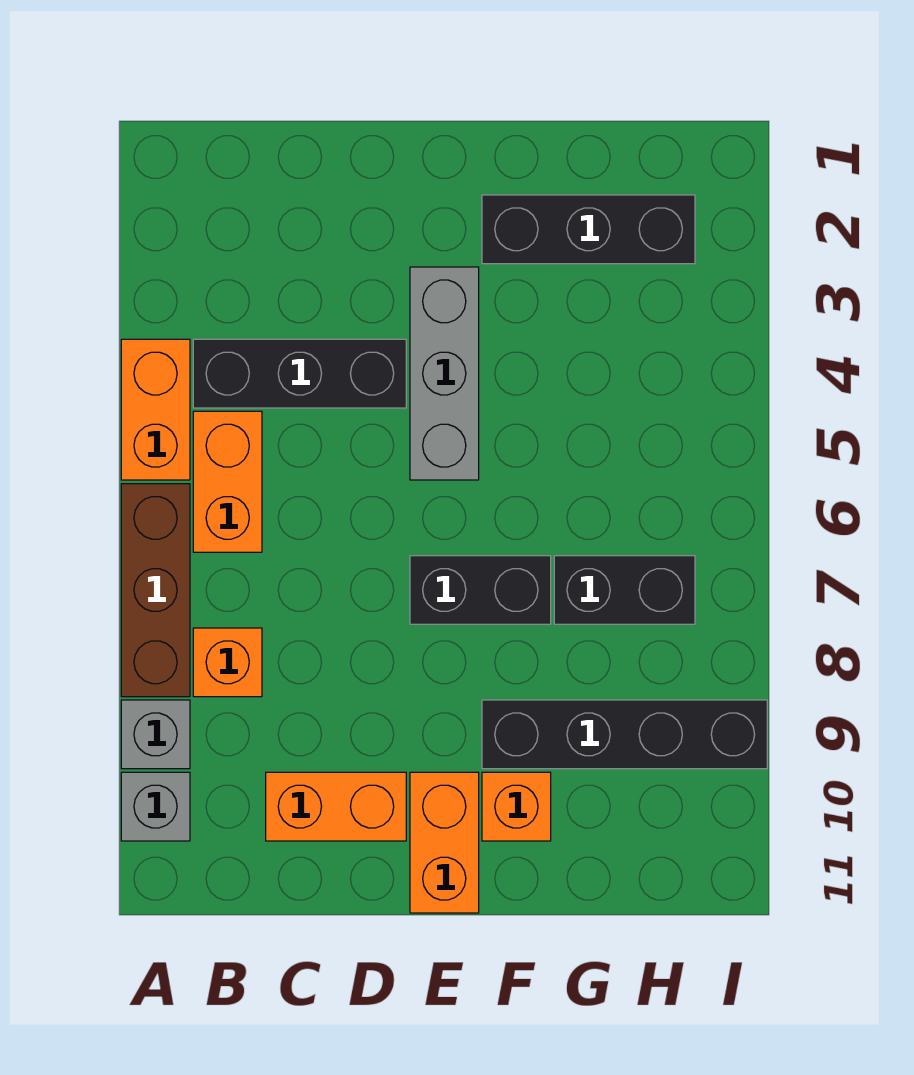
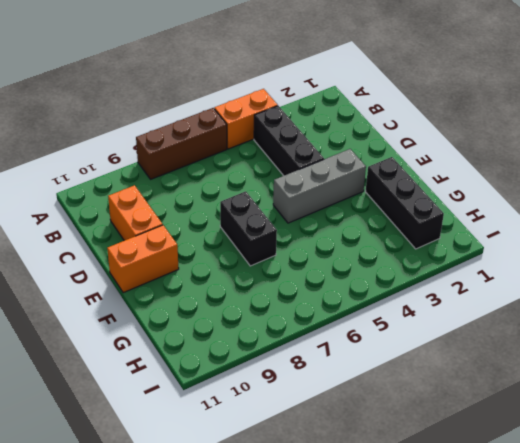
none -> grey brick A9 level 1
none -> grey brick A10 level 1
none -> orange brick B5:B6 level 1

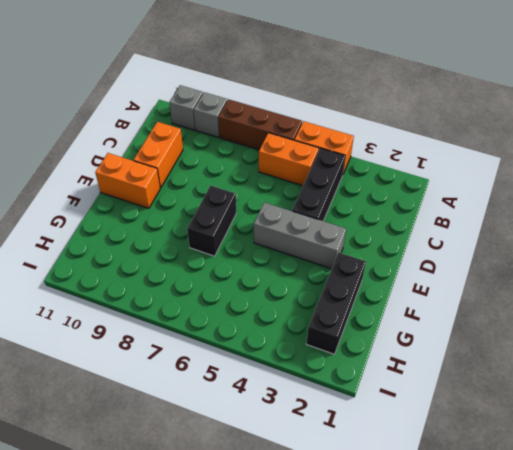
none -> orange brick B8 level 1
none -> black brick F9:I9 level 1
none -> orange brick F10 level 1

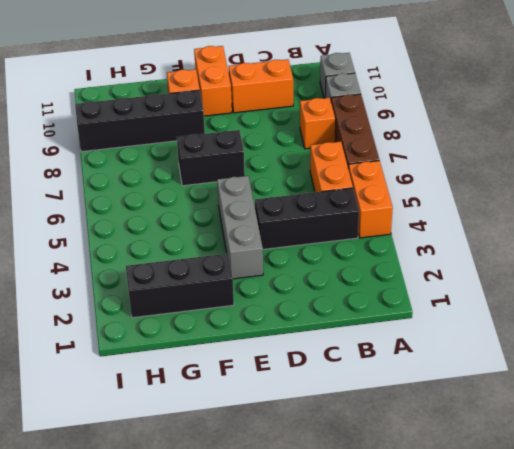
none -> black brick G7:H7 level 1

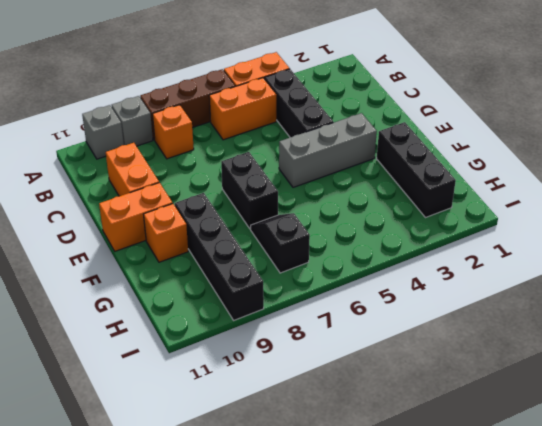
black slope G7:H7 level 1 top H -> black brick G7:H7 level 1

